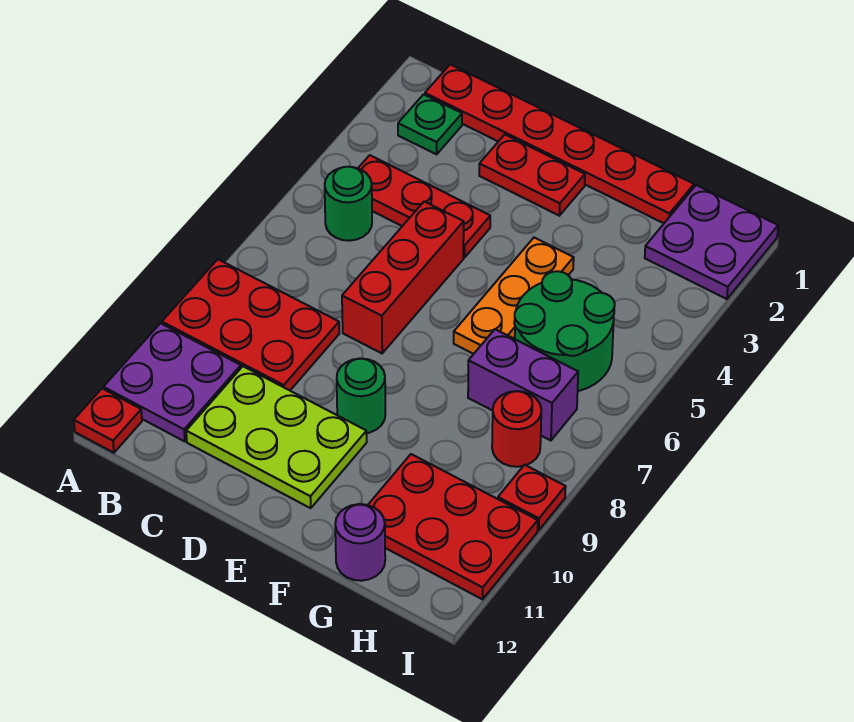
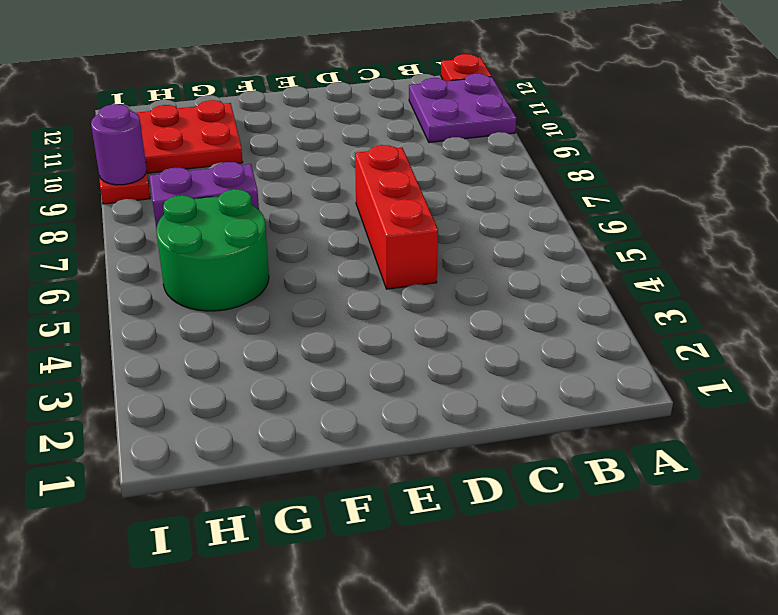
purple round brick I9 level 2 -> purple round brick G12 level 1
none -> red plate A8:C9 level 1
none -> red plate B1:G1 level 1
none -> green plate B2 level 1

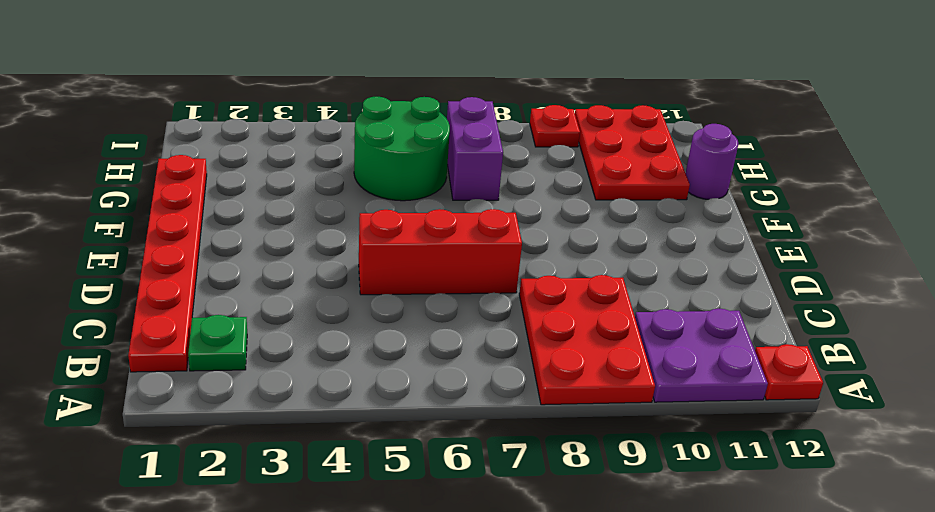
none -> red plate B4:D4 level 1
none -> green round brick B5 level 1
none -> lime plate C10:E11 level 1

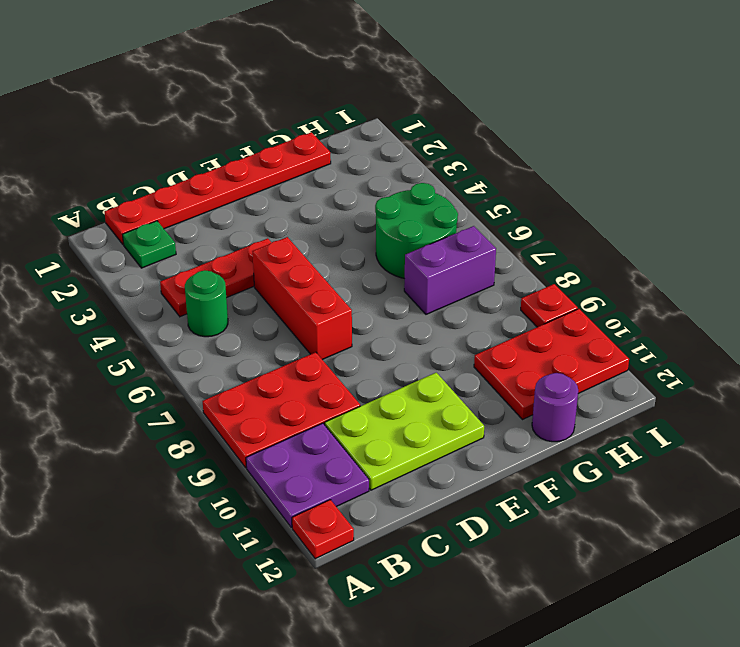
none -> red plate D2:E2 level 1
none -> green round brick E9 level 1
none -> orange plate F4:F6 level 1

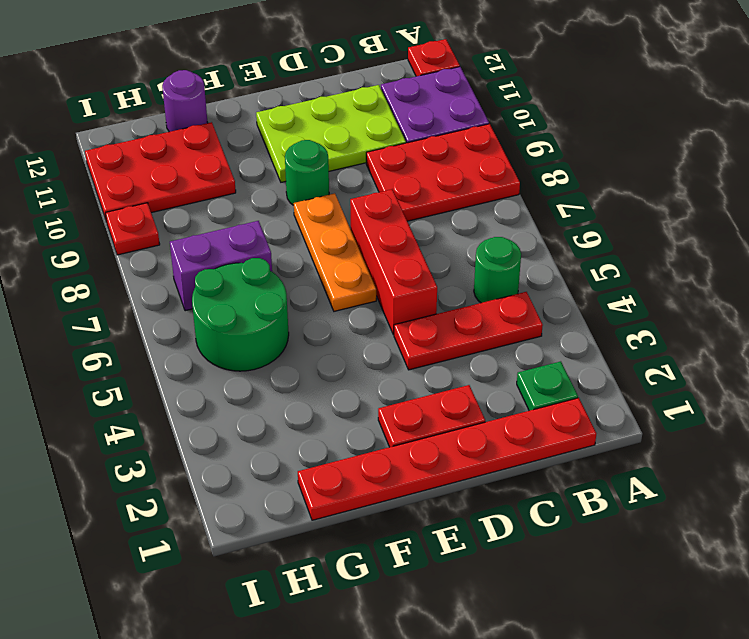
orange plate E6:E8 level 1 -> orange plate F4:F6 level 1
none -> purple plate H1:I2 level 1
none -> red round brick H8 level 1

